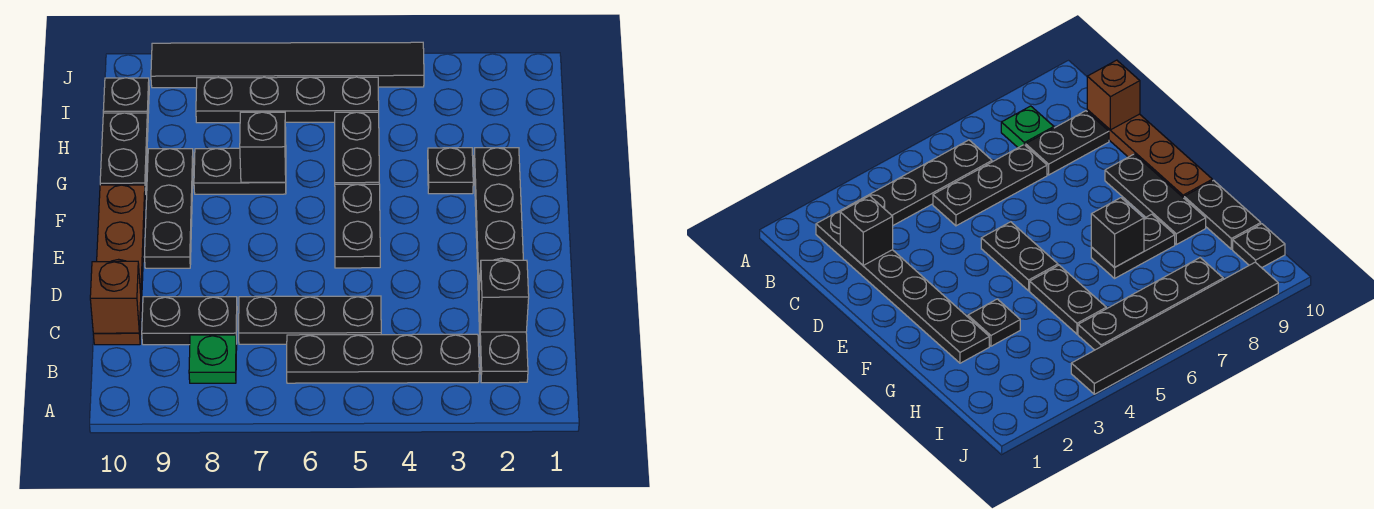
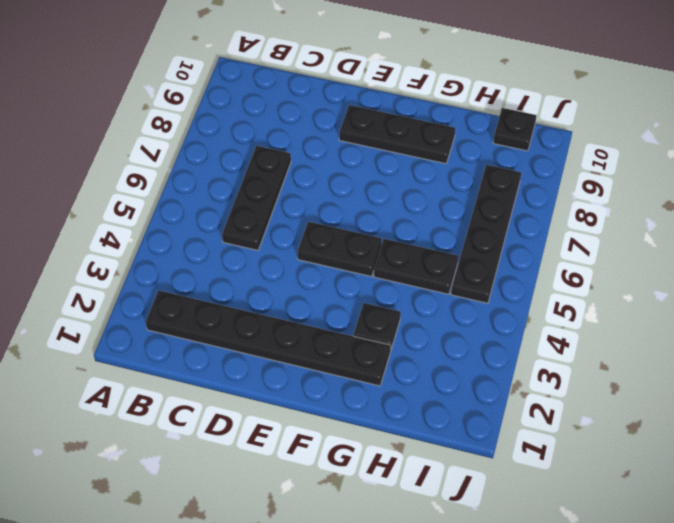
none -> black plate B3:B6 level 1
none -> green plate B8 level 1
none -> black plate C8:C9 level 1

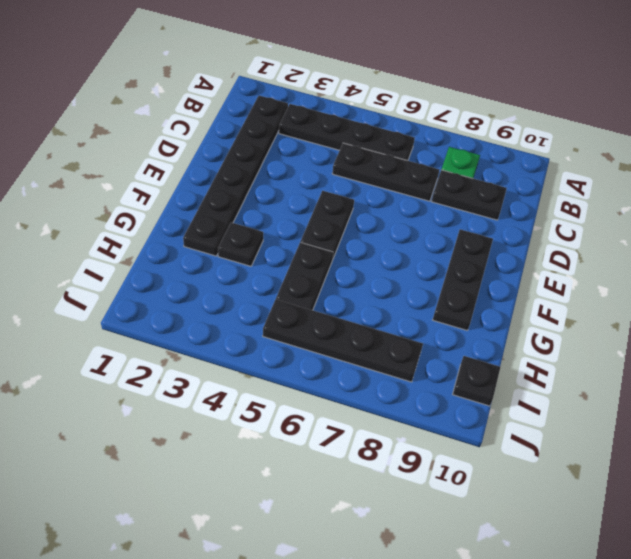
none -> brown plate C10:F10 level 1
none -> black plate G7:G8 level 1
none -> black plate G10:H10 level 1

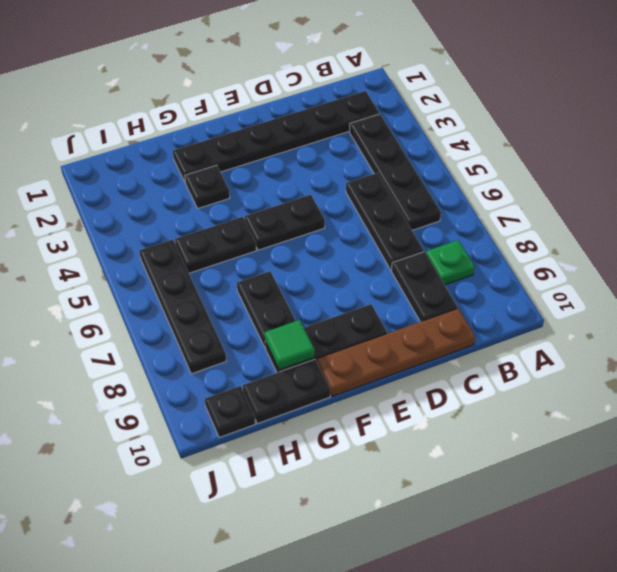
green tile G9 level 2 -> none
none -> black tile J4:J9 level 1
none -> black brick C2 level 2
none -> brown brick C10 level 2

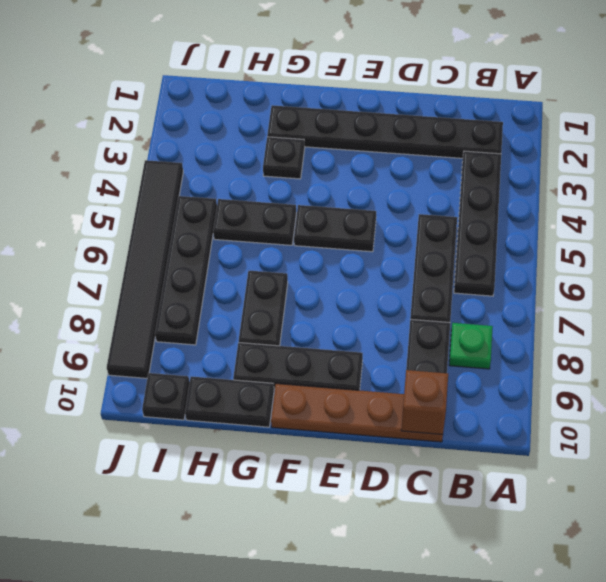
none -> black brick C2 level 2
none -> black brick G7 level 2

